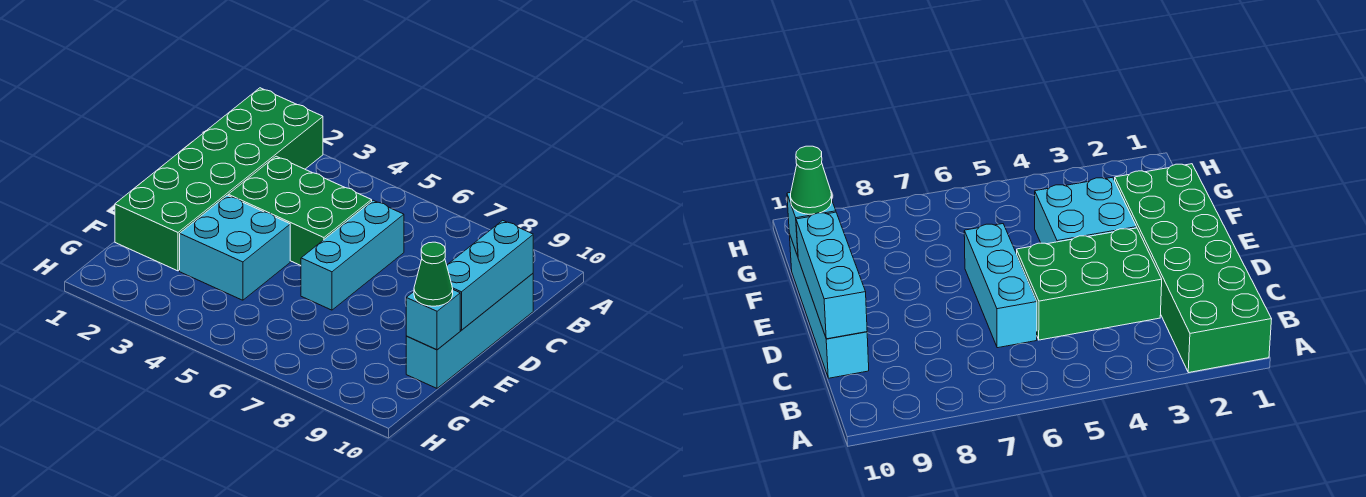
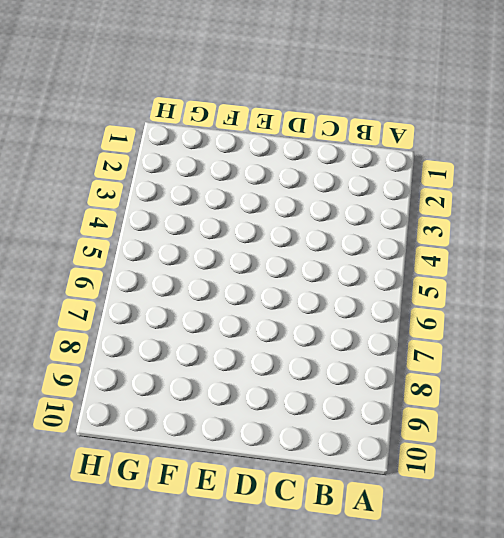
none -> green brick A1:F2 level 1
none -> green brick C3:D5 level 1

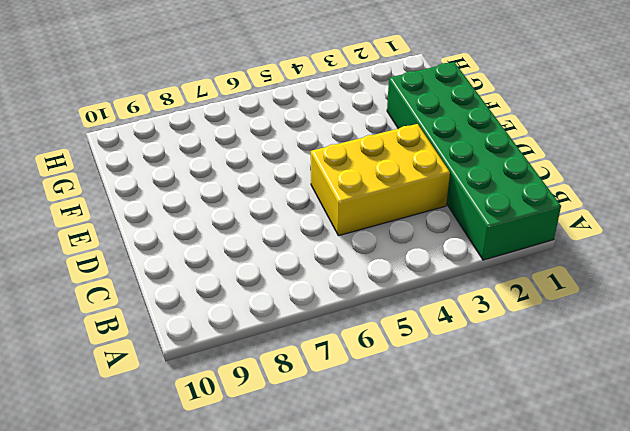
yellow brick C3:D5 level 1 -> green brick C3:D5 level 1
none -> cyan brick C6:E6 level 1
none -> cyan brick C10:F10 level 1

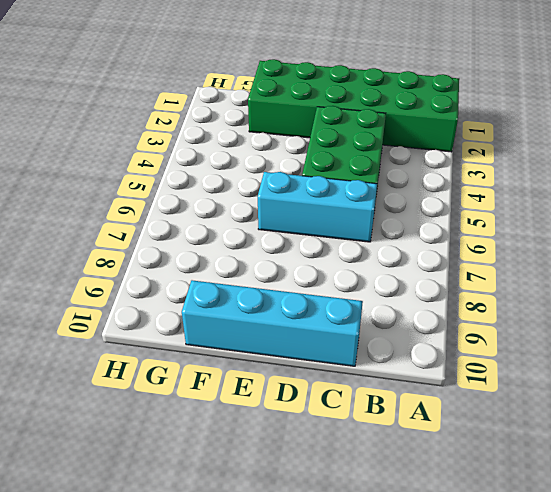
none -> cyan brick E3:F4 level 1
none -> cyan brick C10:E10 level 2

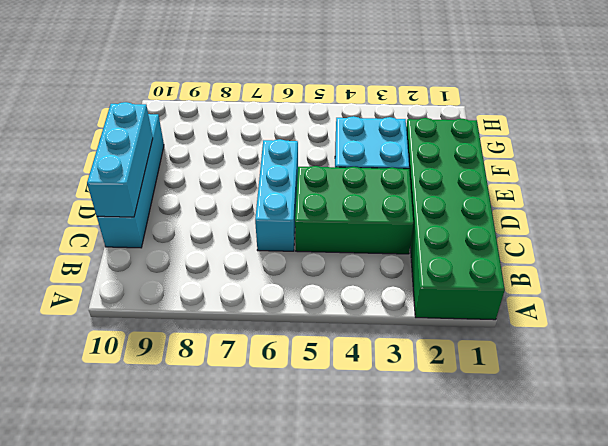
none -> cyan brick F10 level 2
none -> green cone F10 level 3

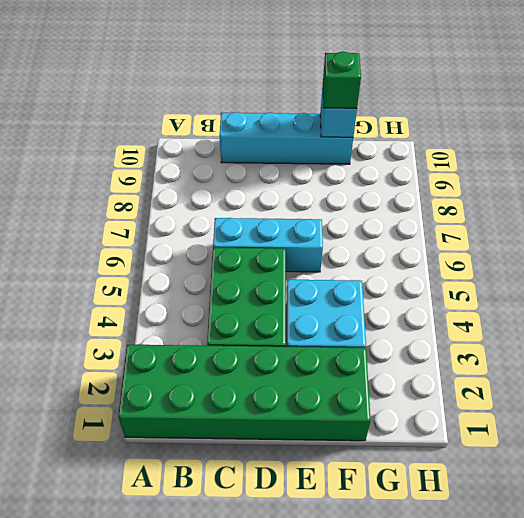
green brick F10 level 3 -> green cone F10 level 3
none -> cyan brick C10:E10 level 2

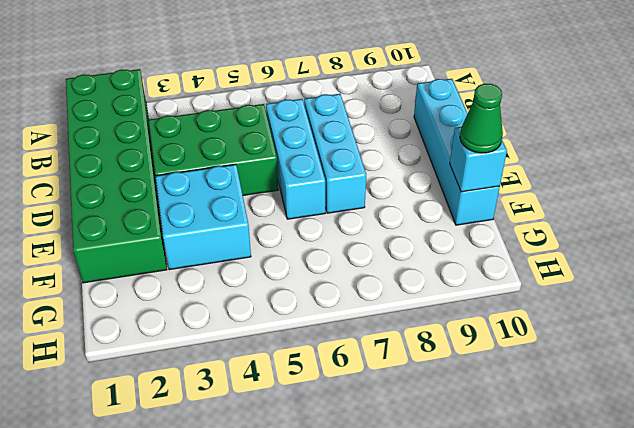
cyan brick C7:E7 level 1 -> cyan brick C10:E10 level 2

